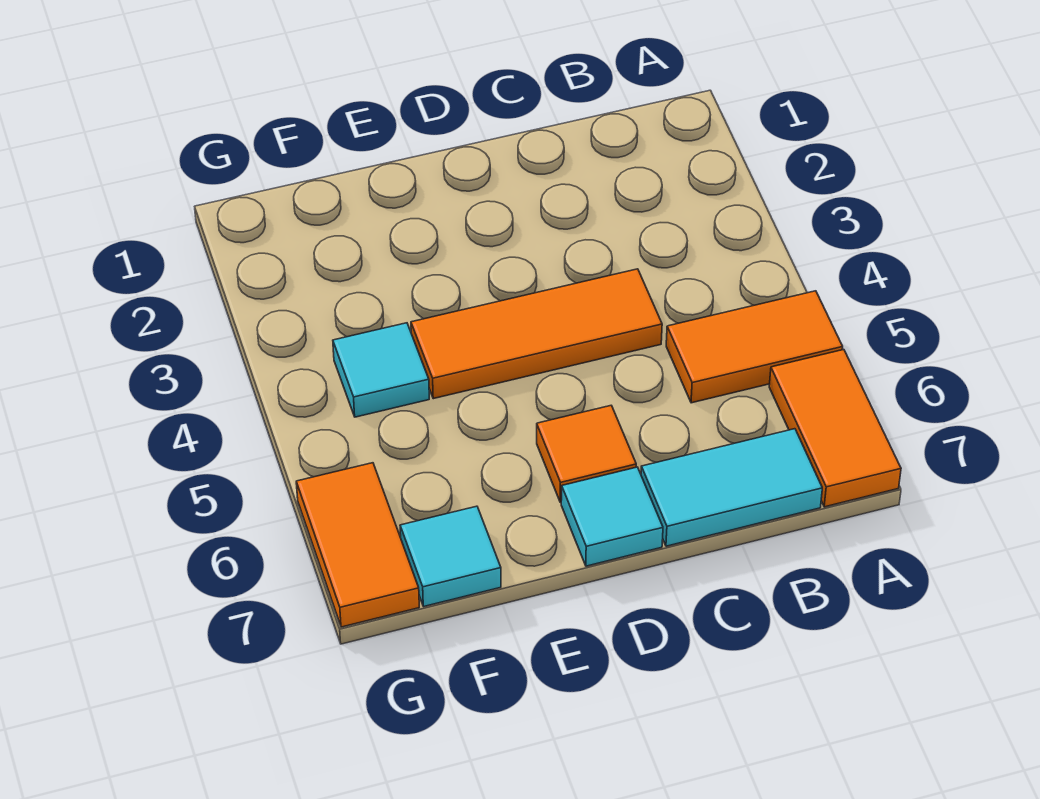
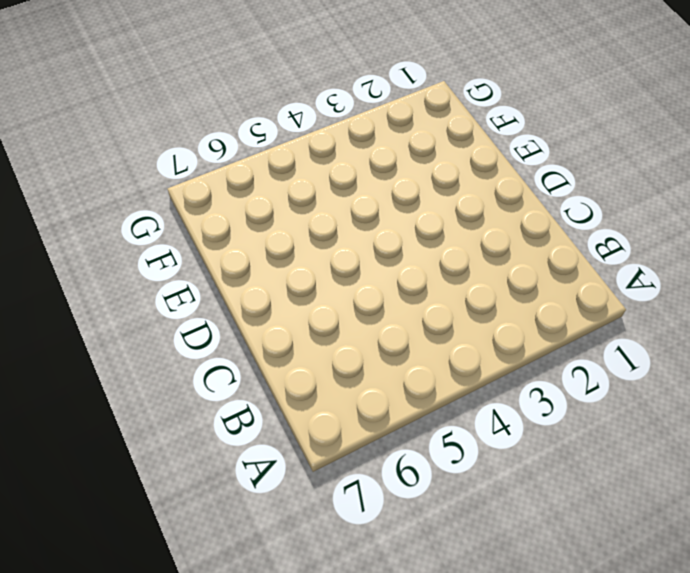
none -> orange tile A5:B5 level 1
none -> orange tile A6:A7 level 1

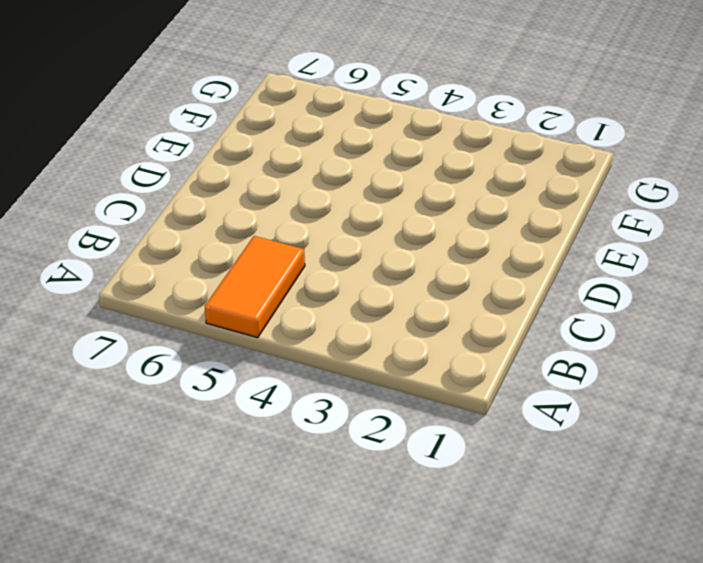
none -> orange tile A6:A7 level 1
none -> cyan tile B7:C7 level 1

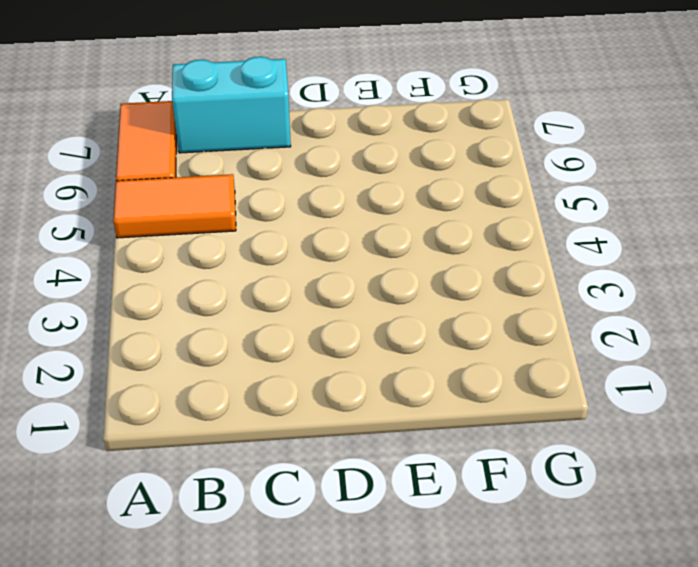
cyan brick B7:C7 level 1 -> cyan tile B7:C7 level 1
none -> orange tile C4:E4 level 1
none -> orange tile D6 level 1

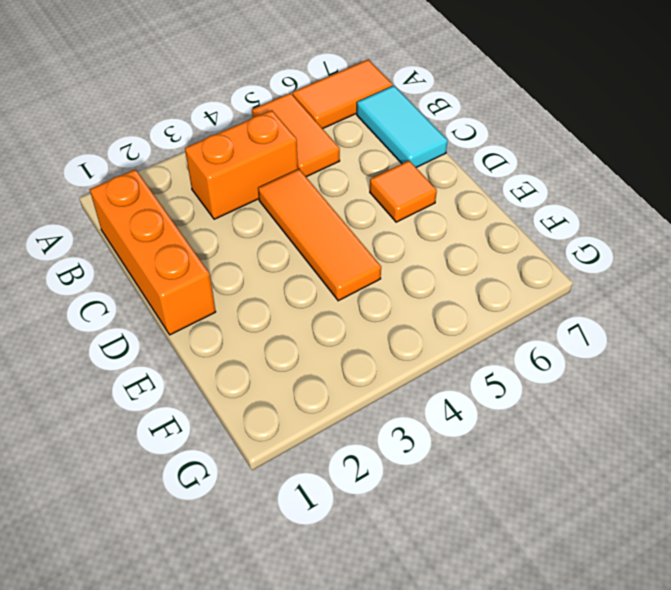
orange brick B1:D1 level 1 -> none
orange brick B3:B4 level 1 -> none
none -> cyan tile D7 level 1
none -> cyan tile F4 level 1

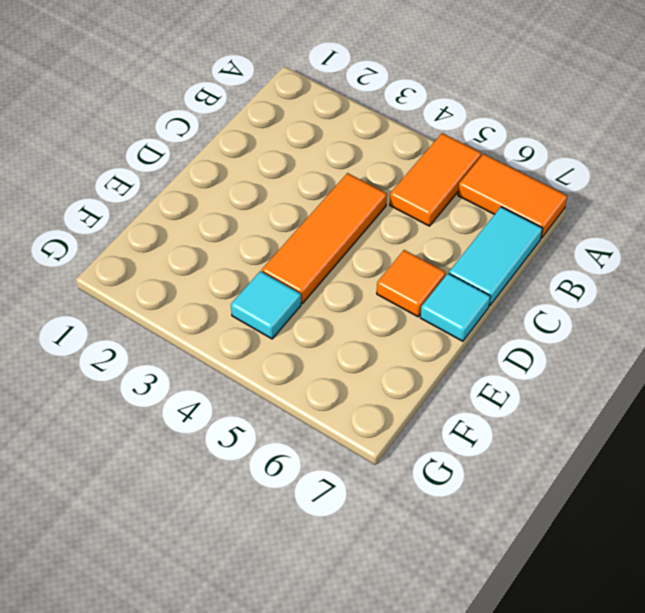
none -> cyan tile F7 level 1
none -> orange tile G6:G7 level 1

